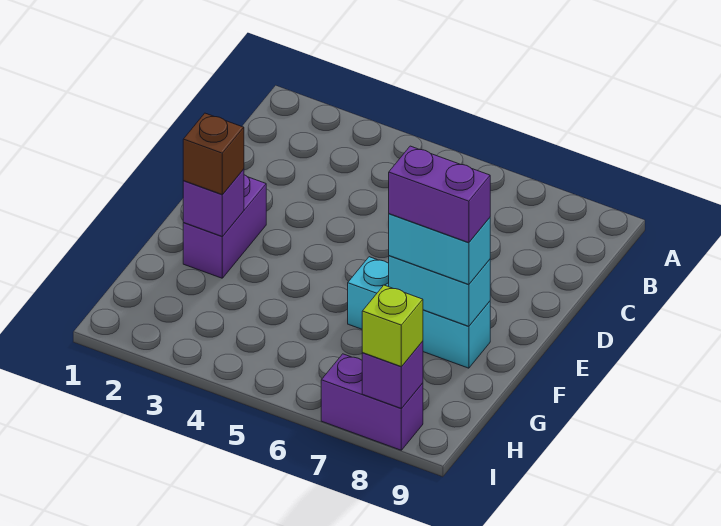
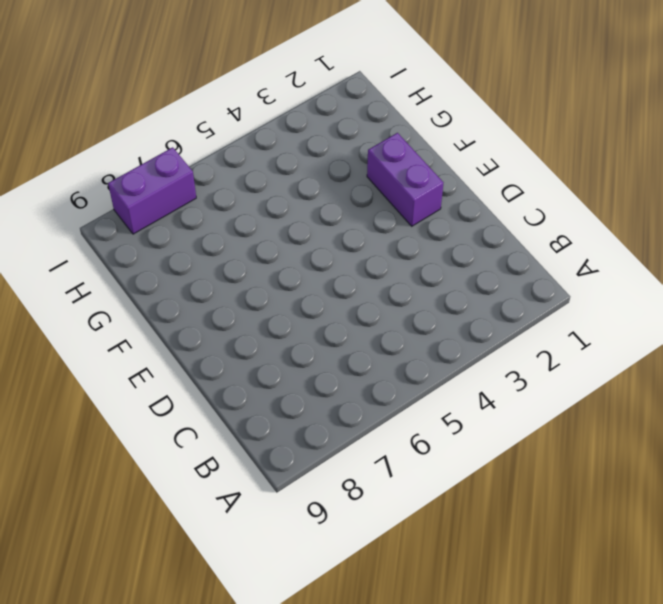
none -> cyan brick F6:F8 level 1
none -> purple brick F2 level 2

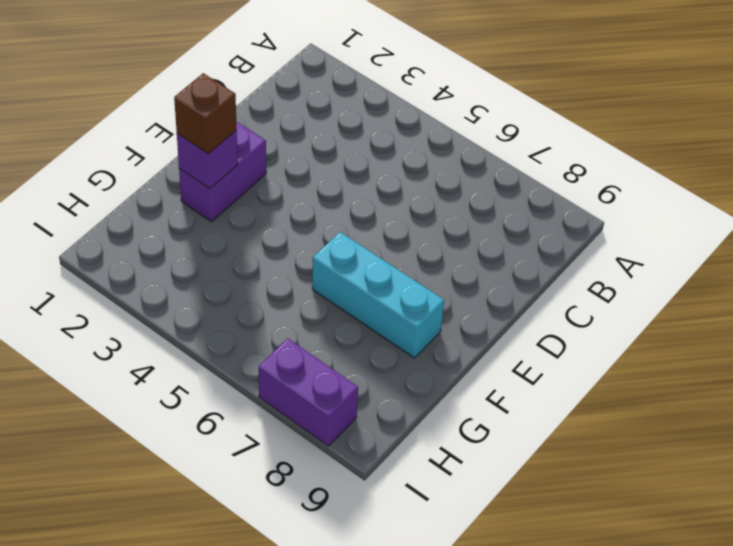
none -> cyan brick F7:F8 level 2
none -> purple brick I8 level 2

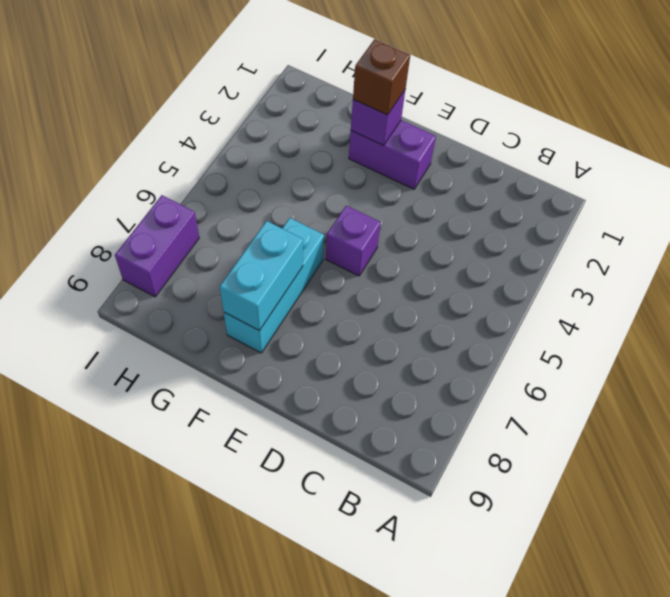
purple brick E5 level 1 -> purple brick I8 level 2
none -> cyan brick F7:F8 level 3
none -> lime brick I8 level 3

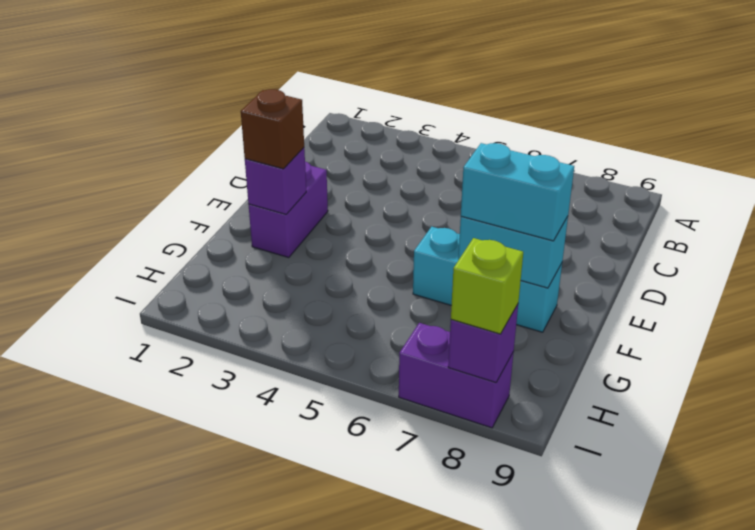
none -> purple brick F7:F8 level 4

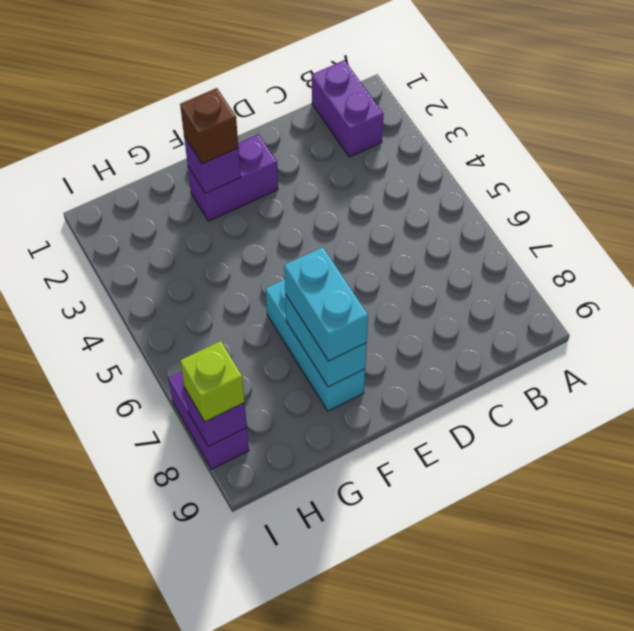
purple brick B1:B2 level 1 -> purple brick F7:F8 level 4

